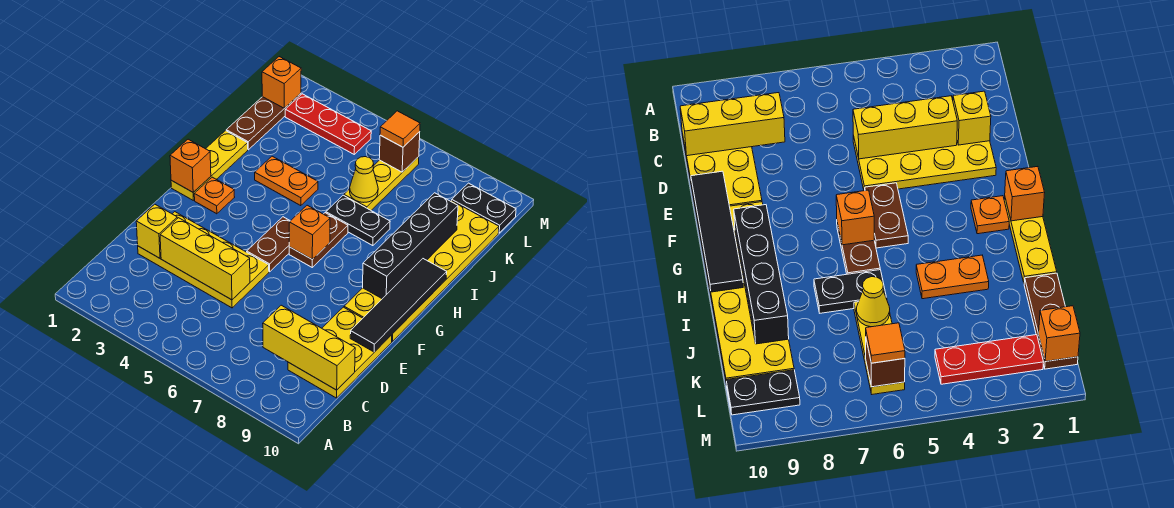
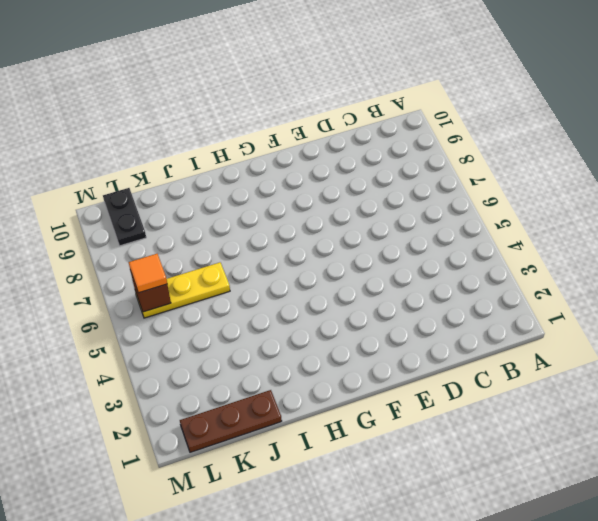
none -> yellow plate C9:E10 level 1
none -> yellow plate D2:E5 level 1
none -> brown plate F5:G5 level 1

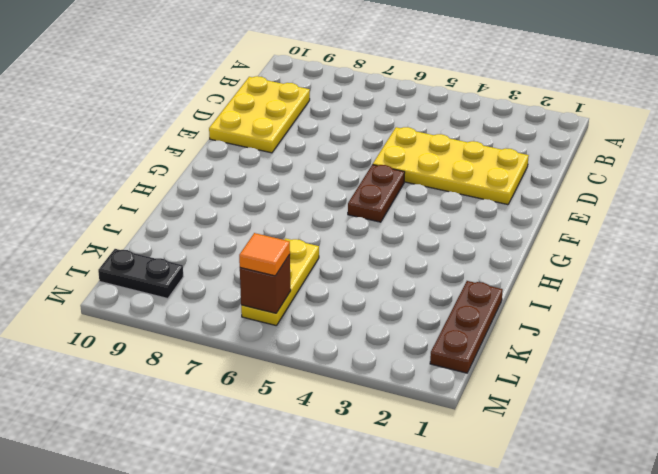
none -> yellow plate F9:K10 level 1
none -> yellow plate G1:I1 level 1
none -> orange plate G2 level 1

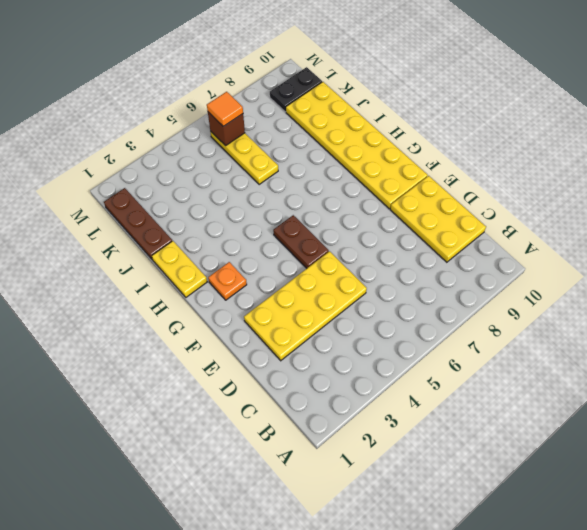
yellow plate H1:I1 level 1 -> yellow plate G1:I1 level 1
none -> brown plate G6:H6 level 1
none -> orange plate I3:I4 level 1
none -> black plate I6:I7 level 1

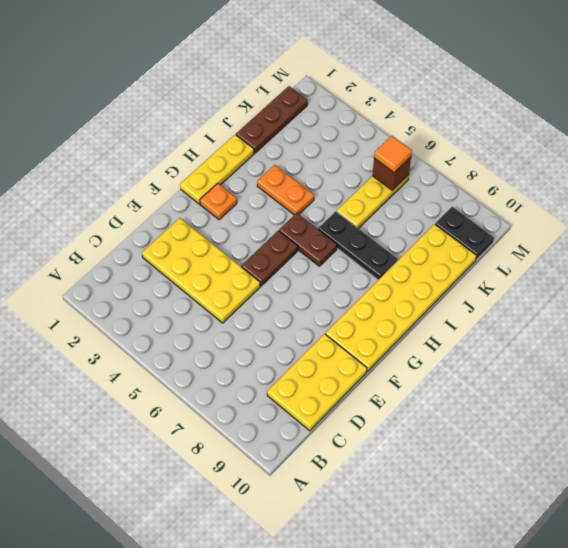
brown plate H5:H6 level 1 -> brown plate G6:H6 level 1
black plate I6:I8 level 1 -> black plate I6:I7 level 1
none -> red plate L2:L4 level 1
none -> yellow brick C8:C10 level 2
none -> yellow brick D2 level 2

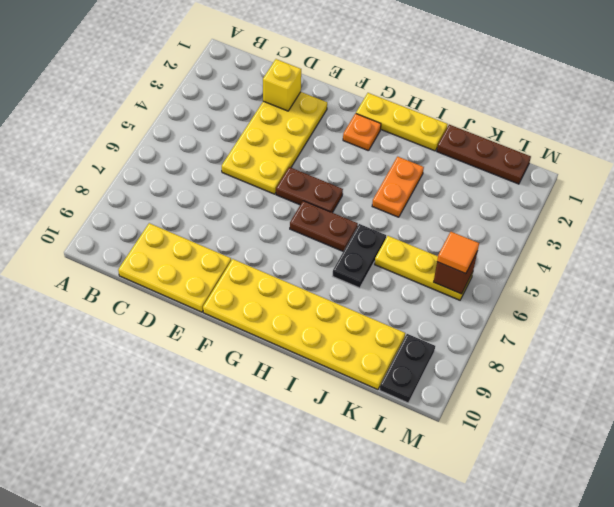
none -> red plate L2:L4 level 1
none -> yellow brick C8:C10 level 2
none -> yellow brick D3:D5 level 2

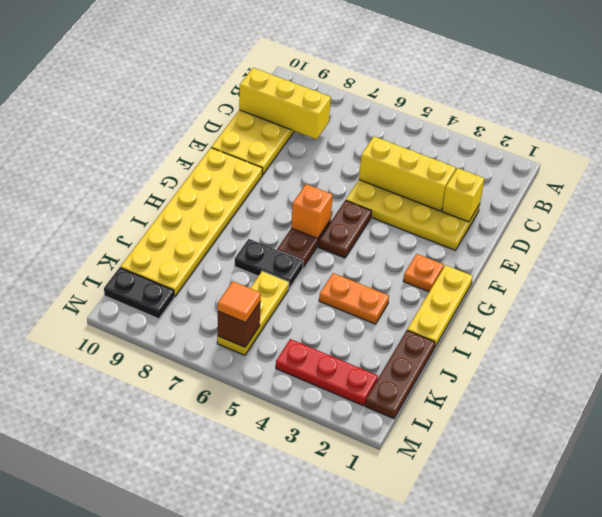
none -> black tile E10:H10 level 2
none -> orange brick G1 level 2
none -> black brick G9:J9 level 2

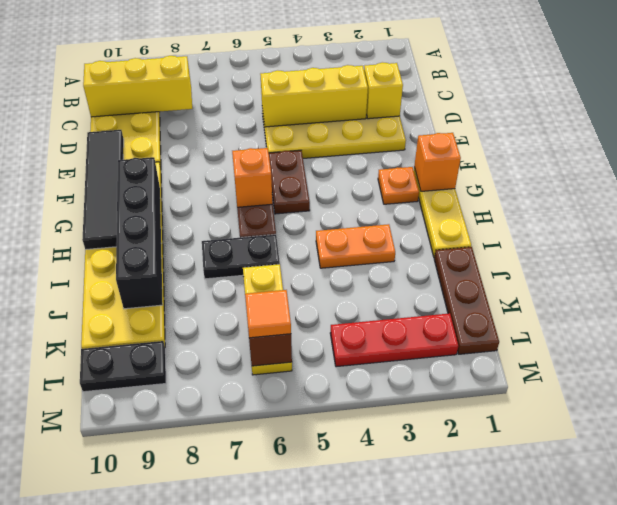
none -> yellow cone J6 level 2
none -> orange brick L1 level 2

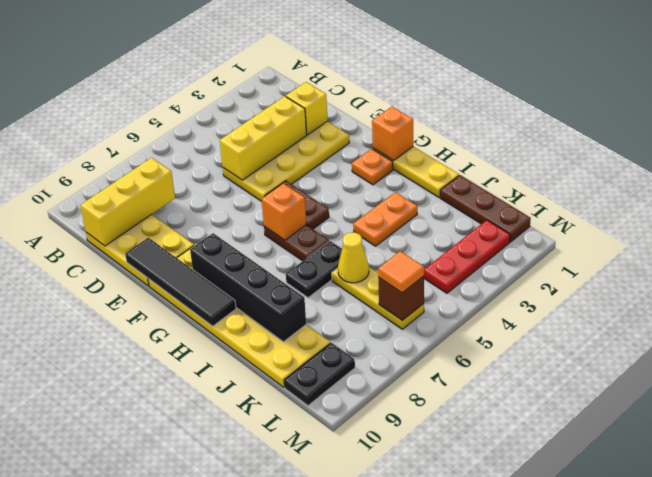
none -> orange brick L1 level 2

